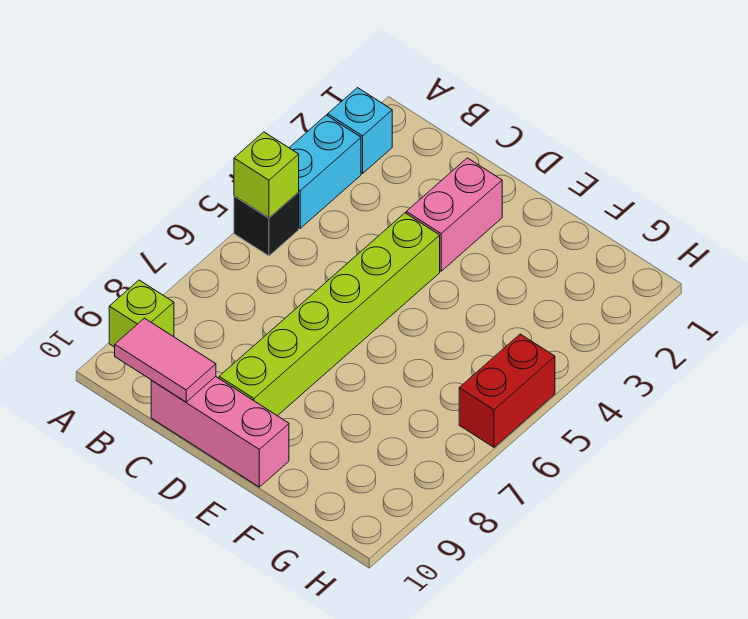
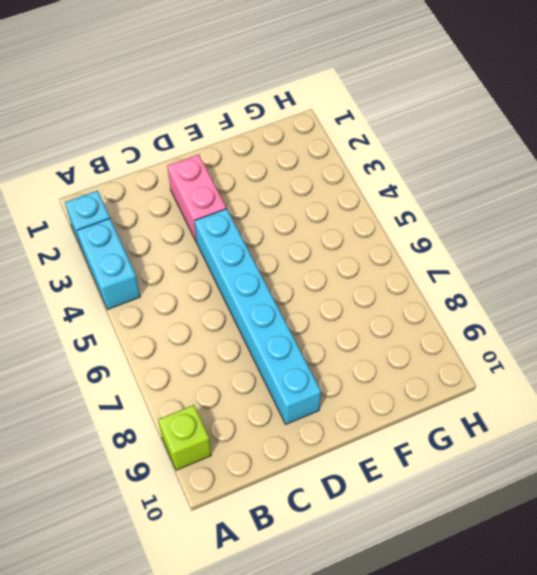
cyan brick D4:D9 level 1 -> lime brick D4:D9 level 1
none -> black brick A5 level 1
none -> pink brick C10:E10 level 1

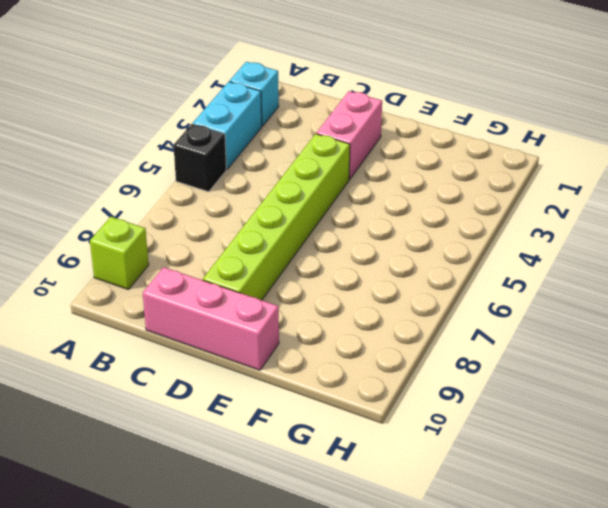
none -> red brick H5:H6 level 1
none -> lime brick A5 level 2

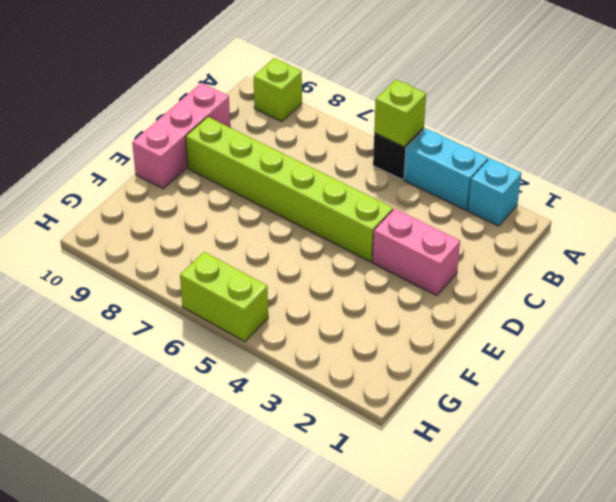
lime brick H5:H6 level 1 -> red brick H5:H6 level 1
none -> pink tile B10:C10 level 2

